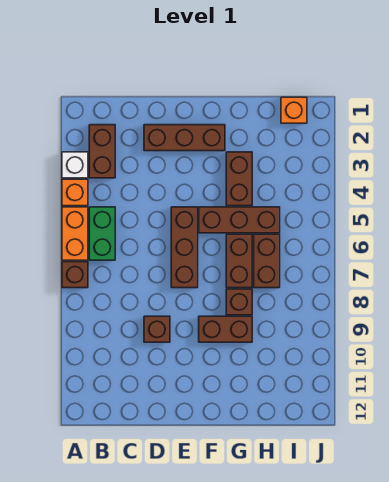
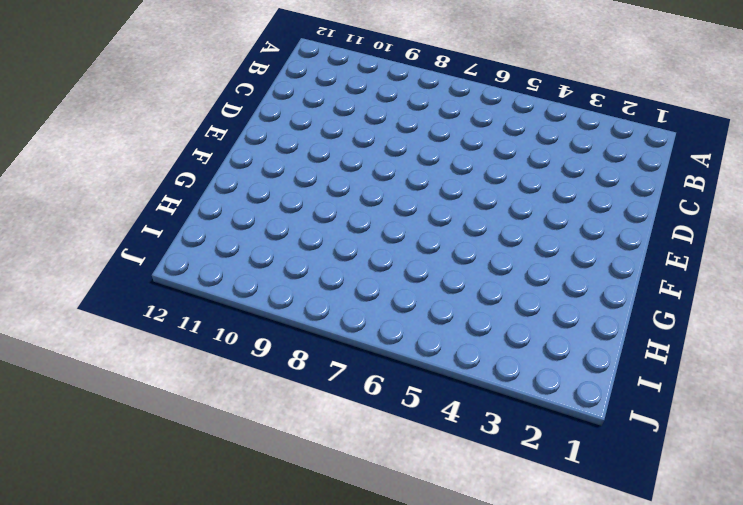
none -> white brick A3 level 1
none -> orange brick A4 level 1
none -> orange brick A5:A6 level 1

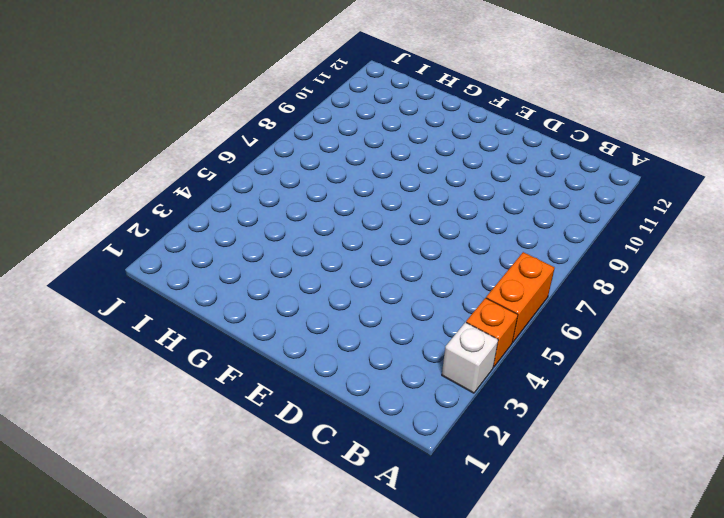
none -> brown brick A7 level 1
none -> brown brick B2:B3 level 1
none -> green brick B5:B6 level 1

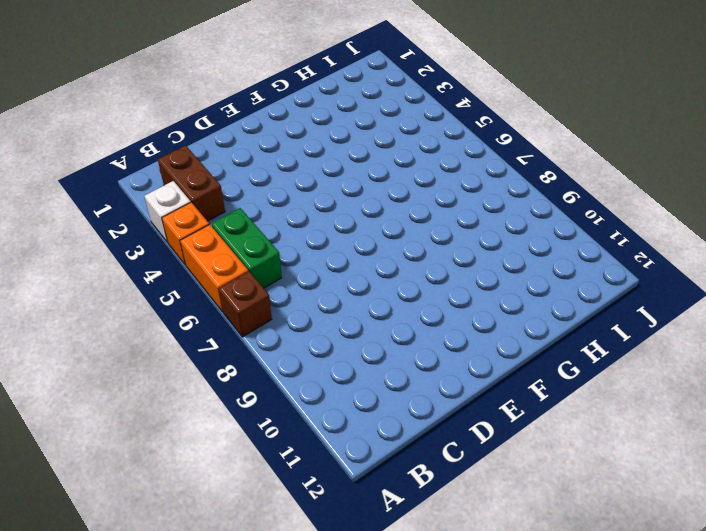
none -> brown brick D2:F2 level 1
none -> brown brick D9 level 1
none -> brown brick E5:E7 level 1

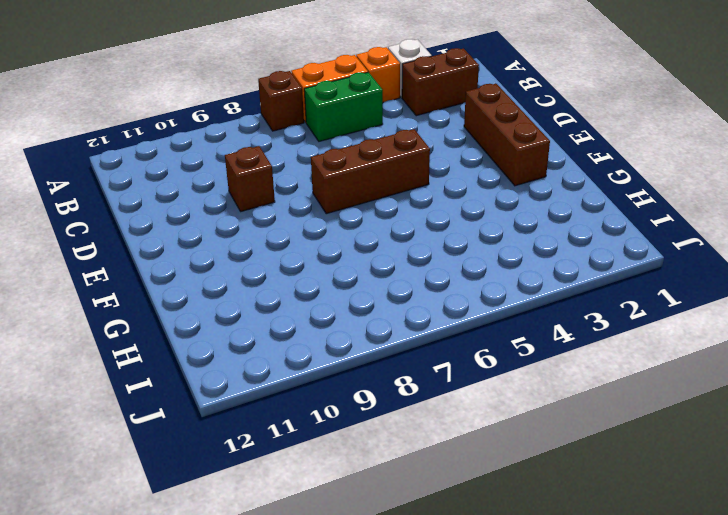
none -> brown brick F5:H5 level 1
none -> brown brick F9:G9 level 1
none -> brown brick G3:G4 level 1

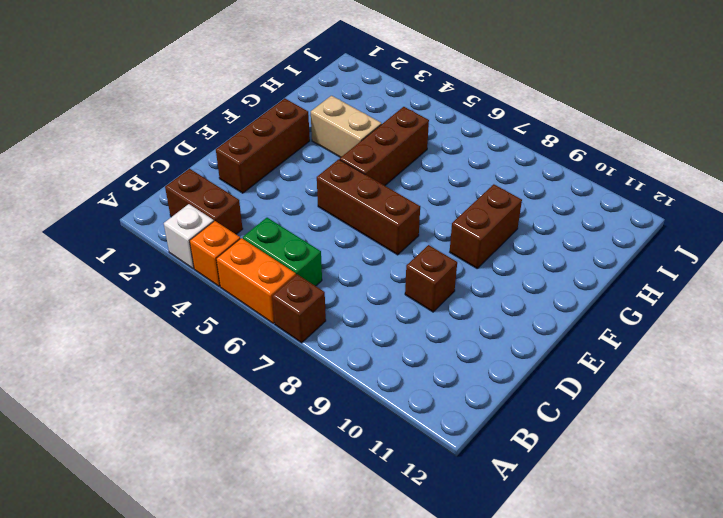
tan brick G3:G4 level 1 -> brown brick G3:G4 level 1
none -> brown brick G6:G7 level 1
none -> brown brick G8 level 1
none -> brown brick H6:H7 level 1

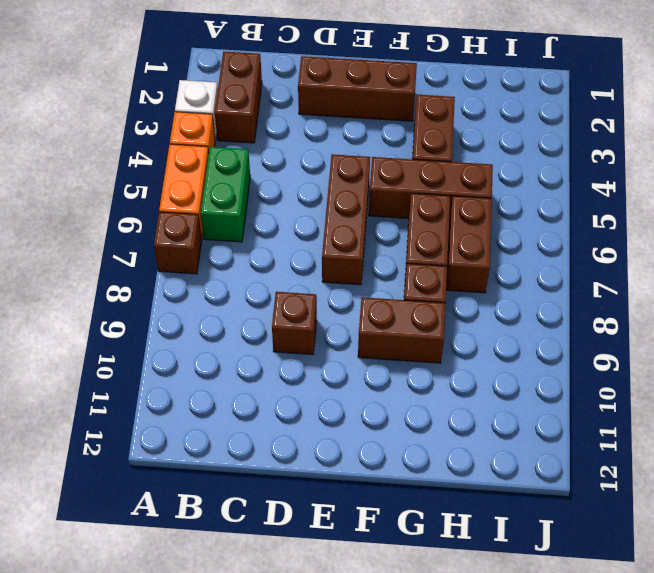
none -> orange brick I1 level 1

